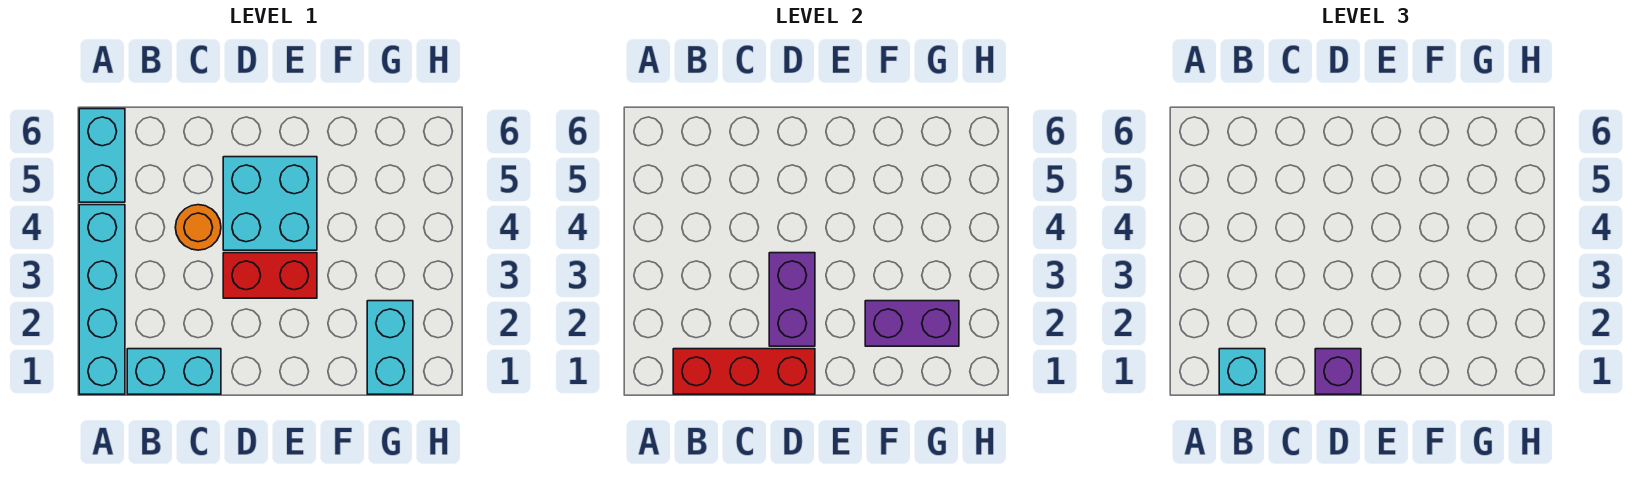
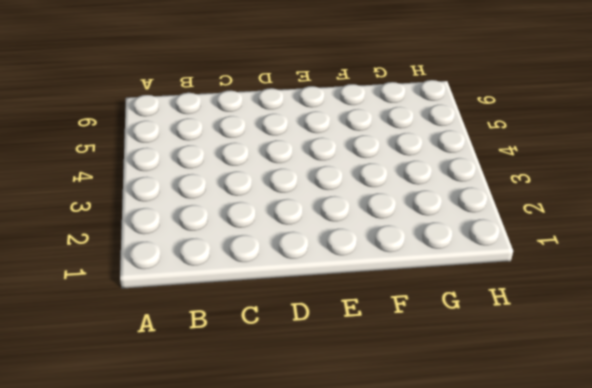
none -> cyan brick A1:A4 level 1
none -> cyan brick A5:A6 level 1
none -> cyan brick B1:C1 level 1

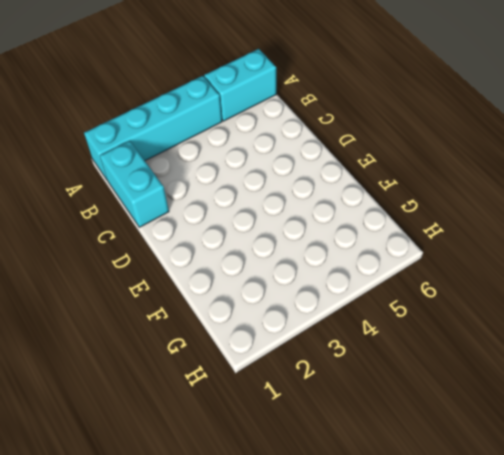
none -> orange round brick C4 level 1
none -> red brick D3:E3 level 1
none -> cyan brick D4:E5 level 1

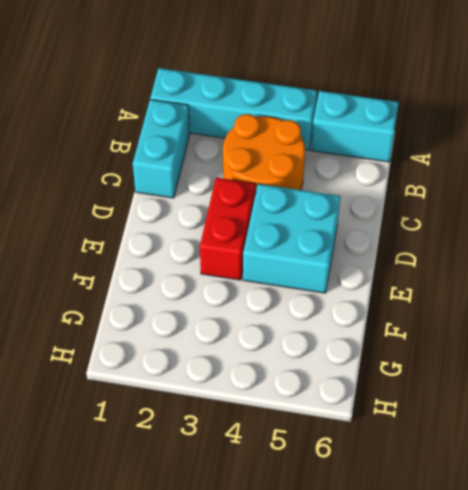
orange round brick B3:C4 level 1 -> orange round brick C4 level 1
none -> cyan brick G1:G2 level 1
none -> red brick B1:D1 level 2
none -> purple brick D2:D3 level 2

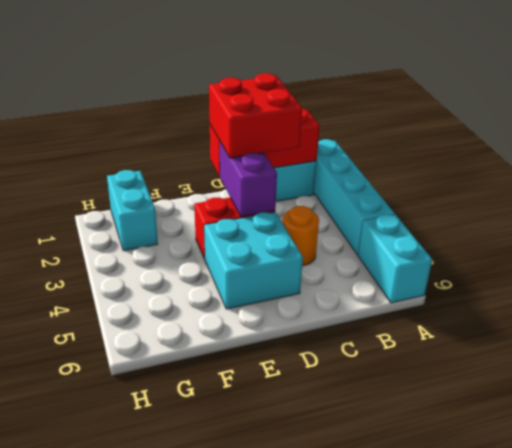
red brick C1:D2 level 3 -> purple brick D1 level 3
none -> purple brick F2:G2 level 2
none -> cyan brick B1 level 3

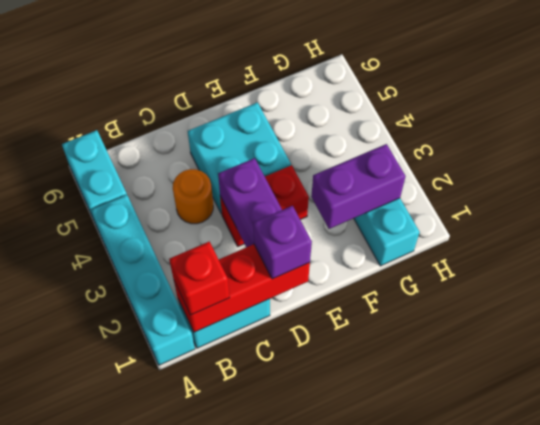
red brick B1 level 3 -> cyan brick B1 level 3

